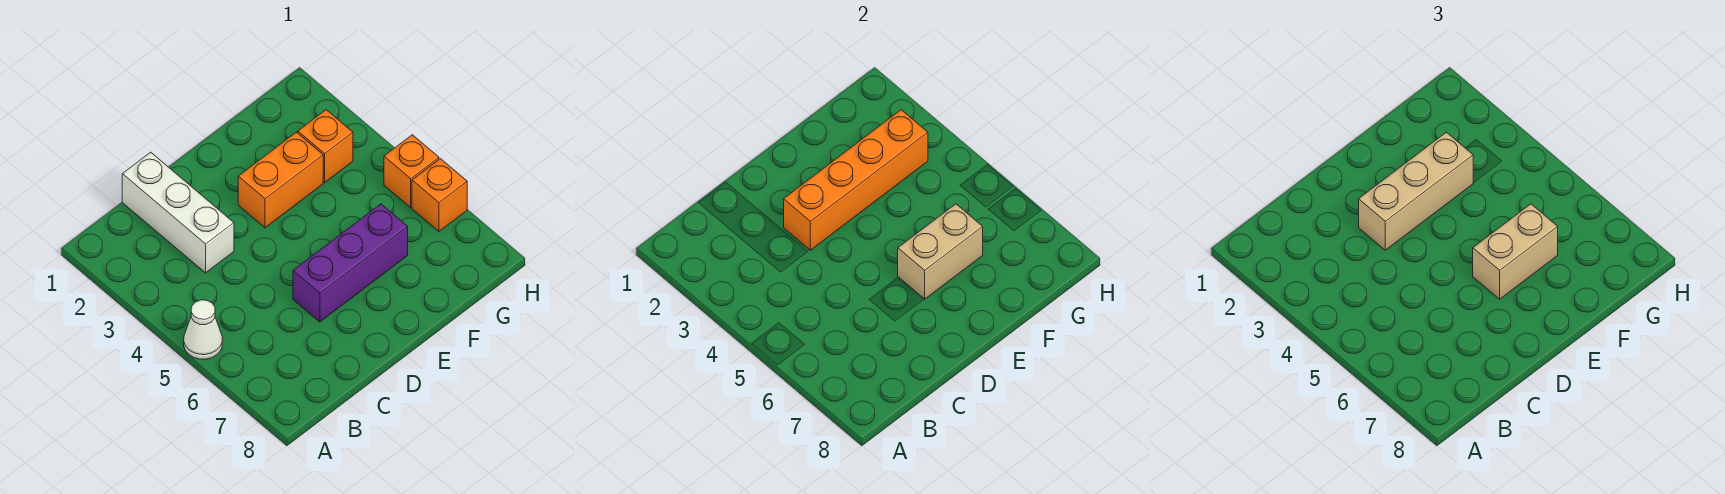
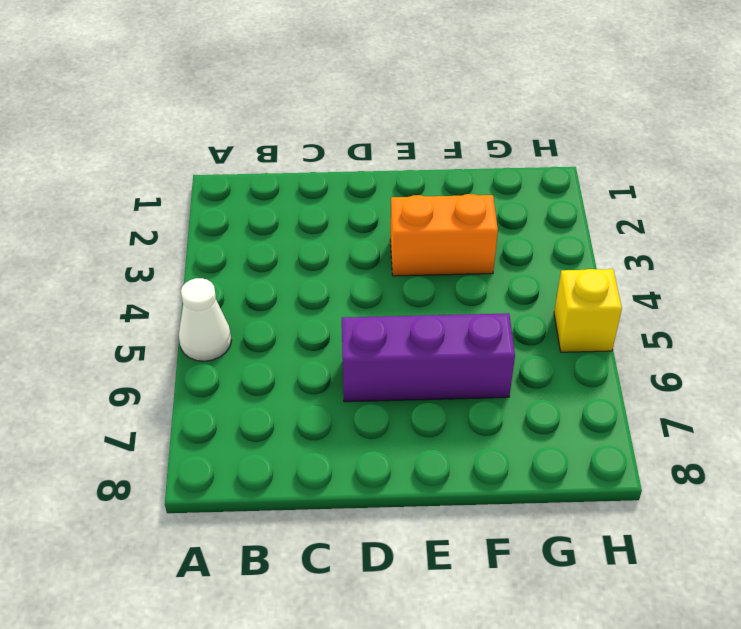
yellow brick H5 level 1 -> orange brick H5 level 1
none -> white brick C1:C3 level 1
none -> orange brick G3 level 1

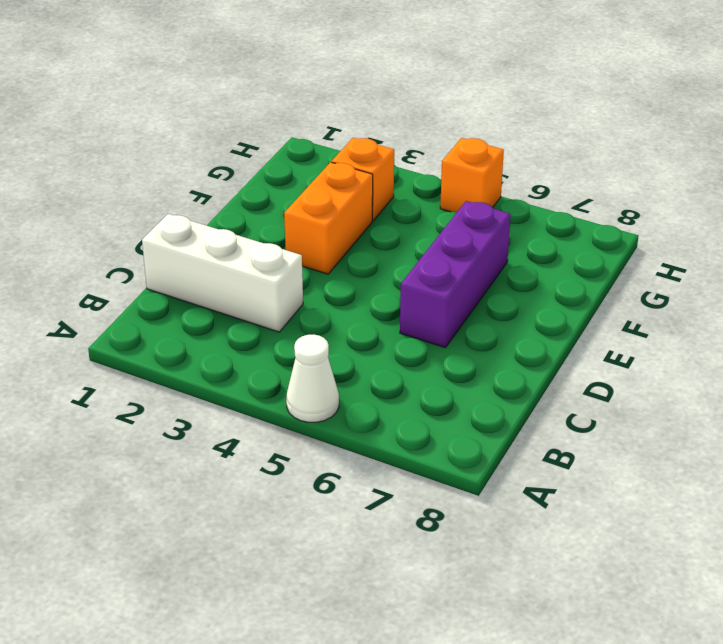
none -> orange brick H6 level 1
none -> orange brick D3:G3 level 2

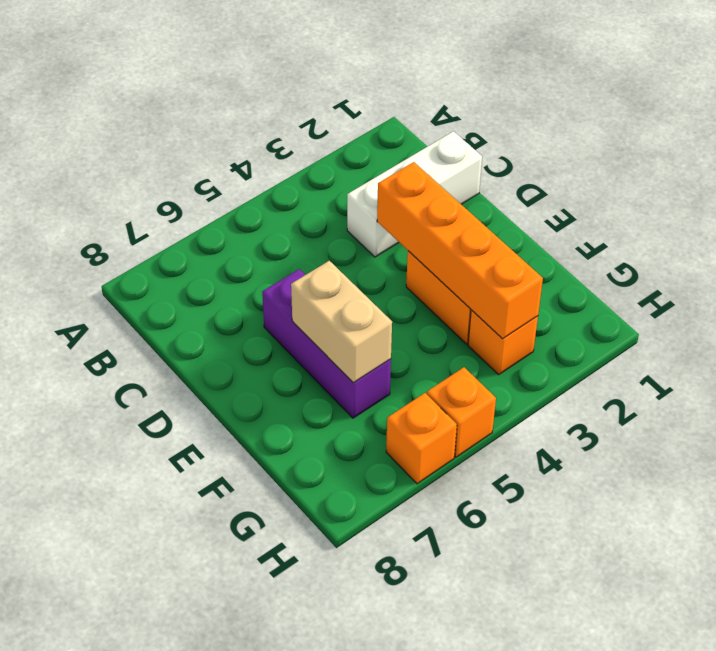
none -> white cone A5 level 1
none -> tan brick D3:F3 level 3

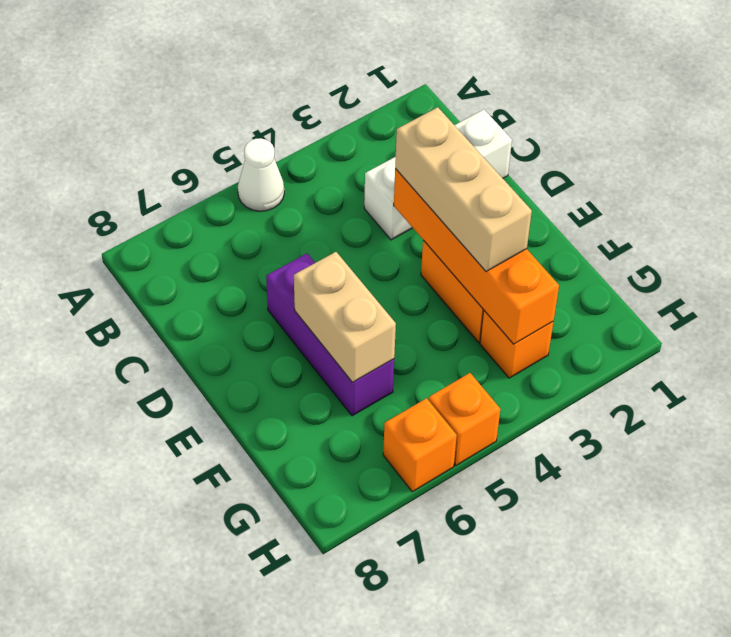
none -> tan brick E6:F6 level 3

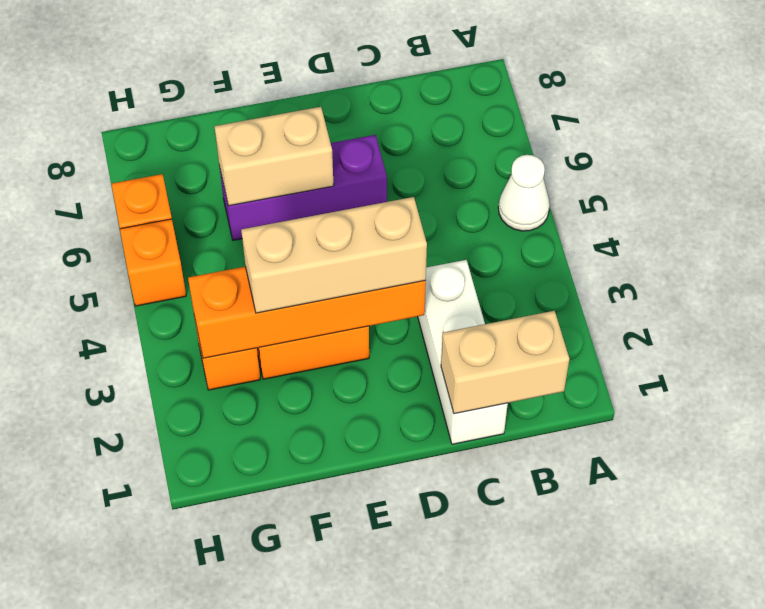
tan brick B1:C1 level 2 -> tan brick E6:F6 level 3

